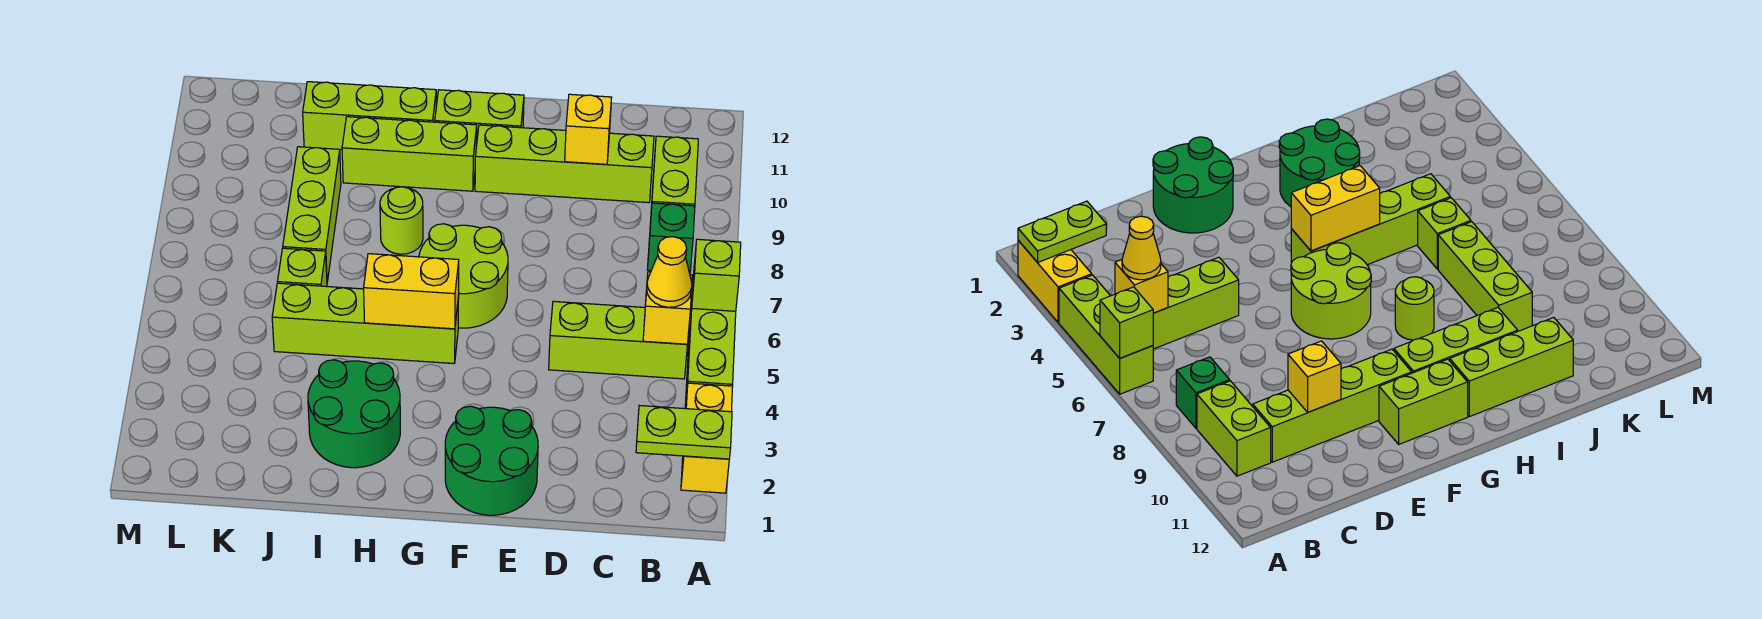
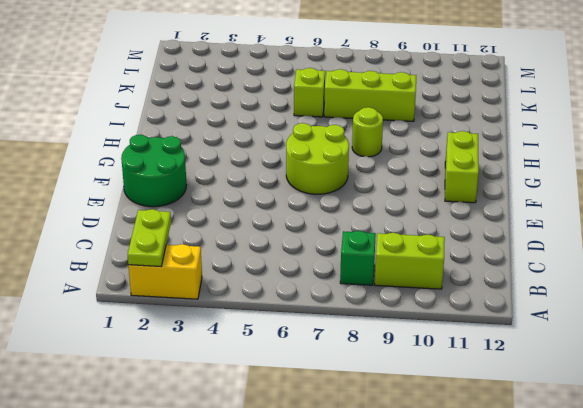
none -> lime brick A4:A6 level 1
none -> lime brick B5:D5 level 1
none -> lime brick C10:F10 level 1

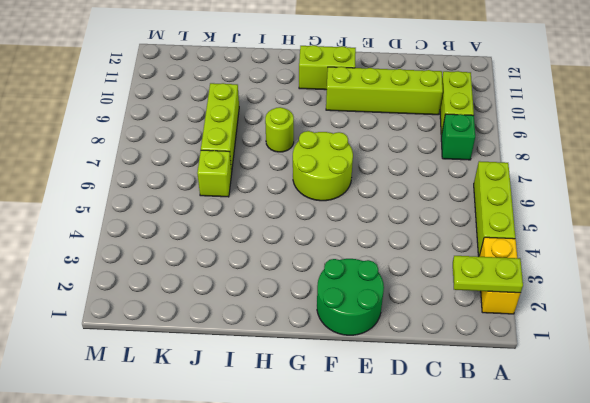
none -> lime brick B5:D5 level 1
none -> lime brick G5:J5 level 1
none -> lime brick G10:I10 level 1

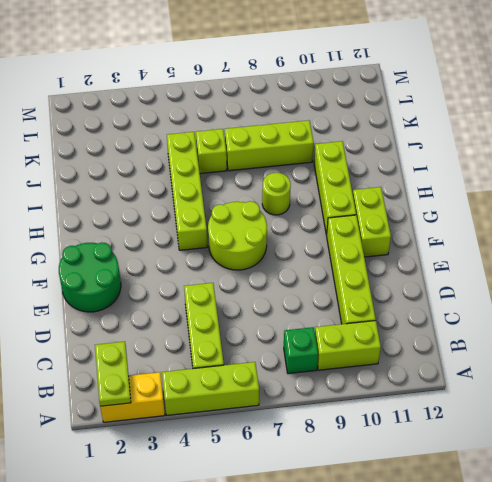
none -> green round brick H2:I3 level 1
none -> lime brick H11:J11 level 1
none -> lime brick A6 level 2

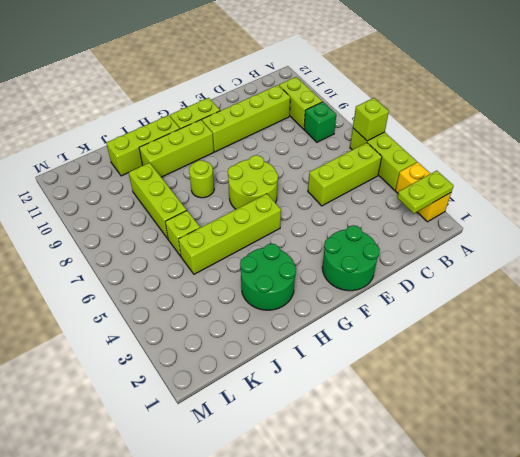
none -> yellow brick B5 level 2
none -> yellow brick D10 level 2
none -> yellow brick G5:H5 level 2

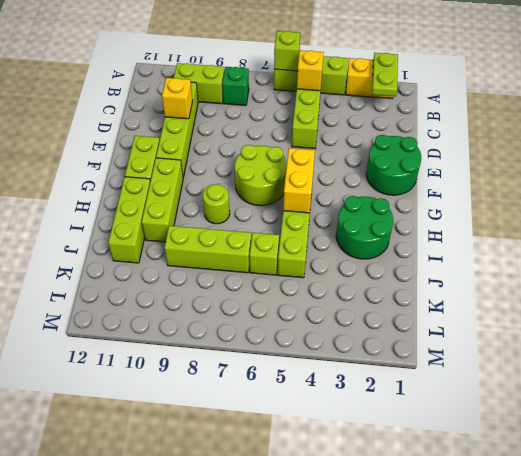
none -> yellow cone B5 level 3

